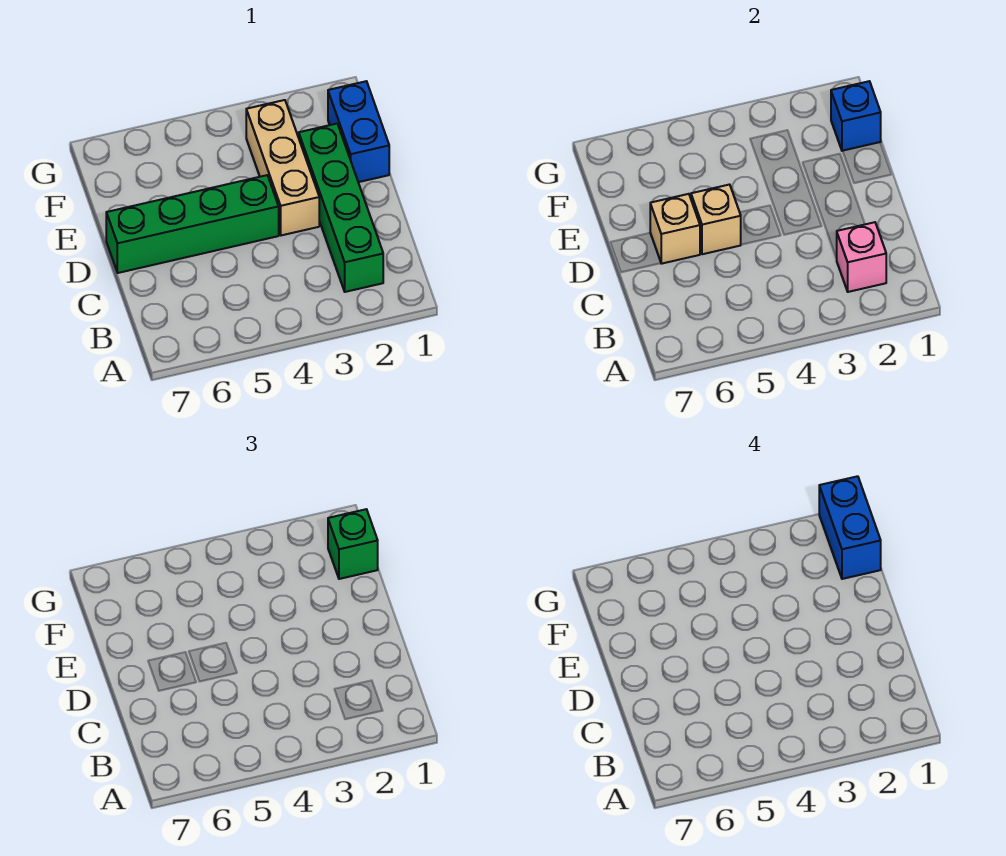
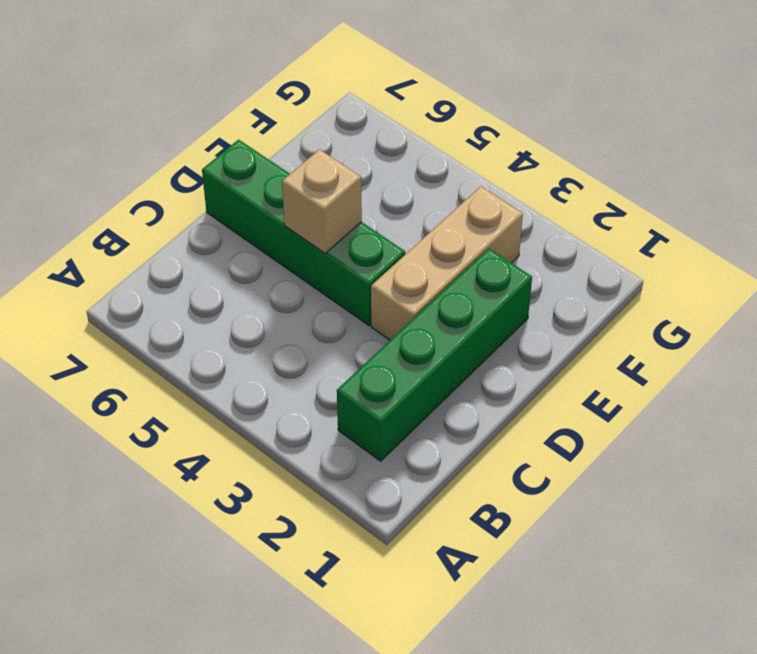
none -> blue brick E1:F1 level 1
none -> pink brick B2 level 2

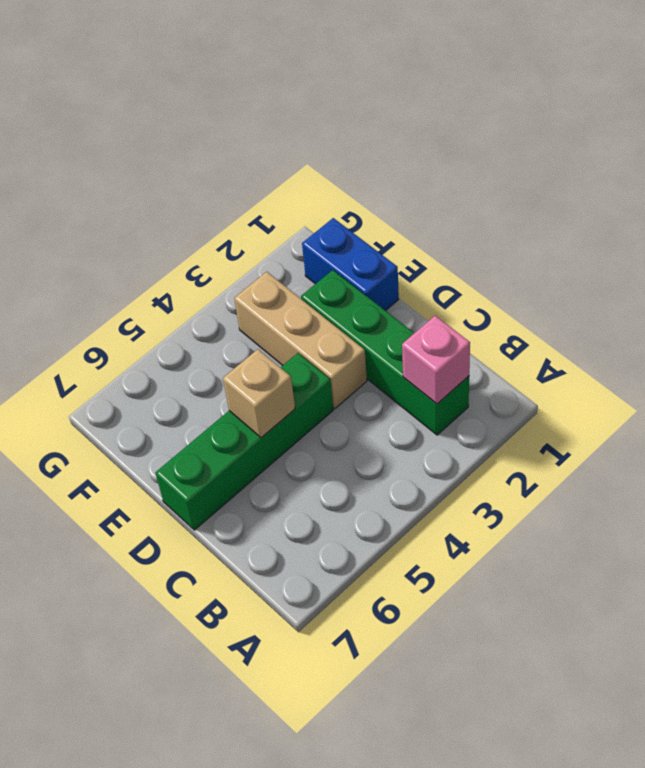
none -> tan brick D6 level 2
none -> blue brick F1 level 2

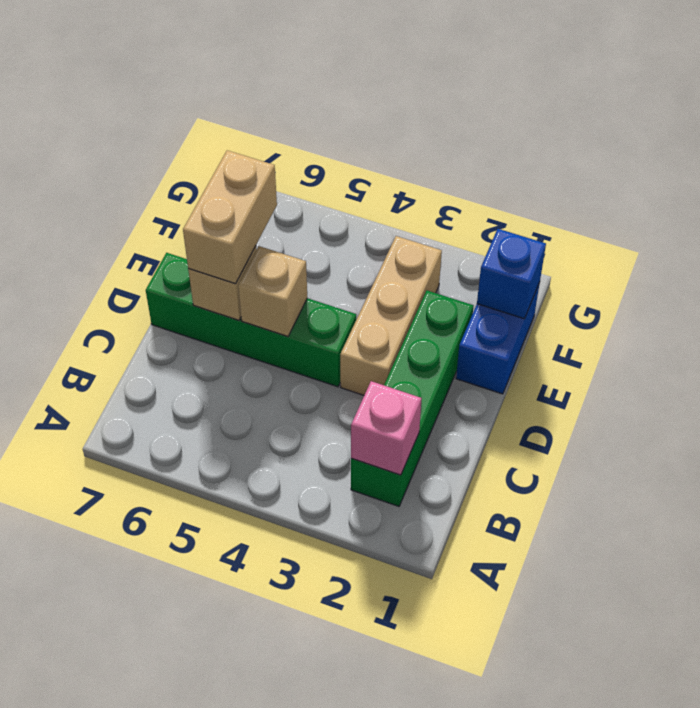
tan brick D6:E6 level 3 -> none
none -> green brick F1 level 3
none -> blue brick F1:G1 level 4

